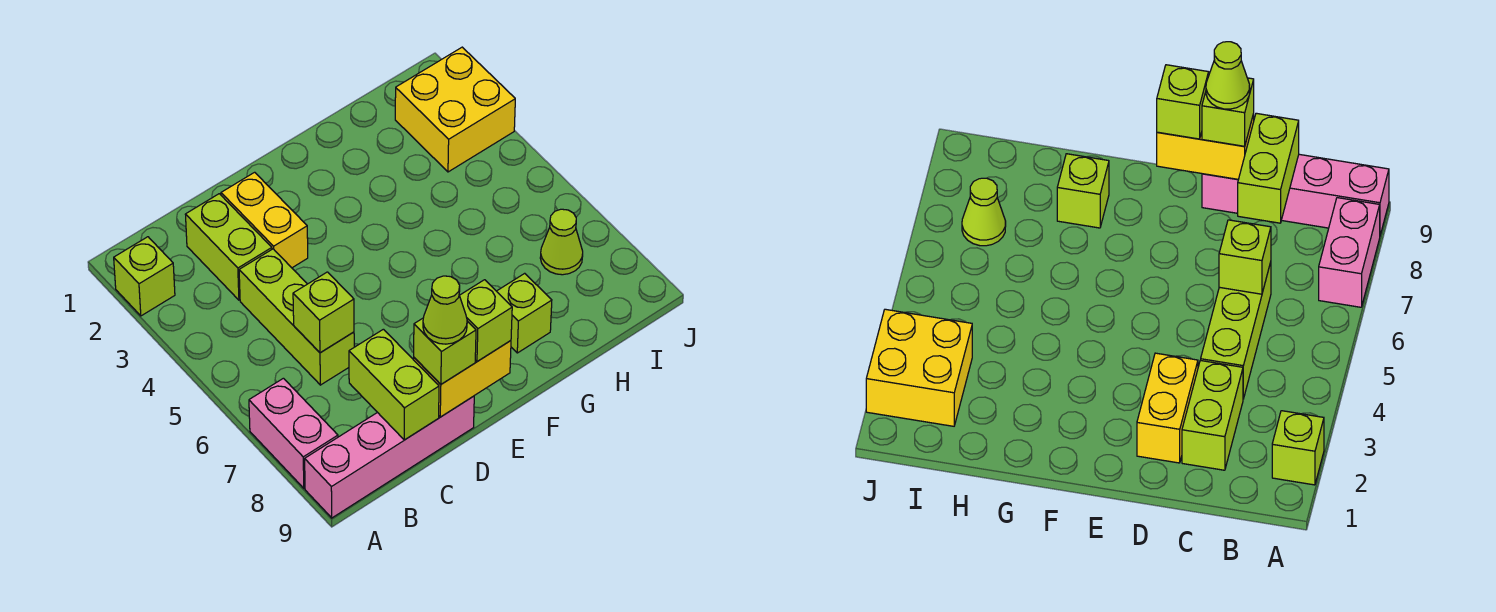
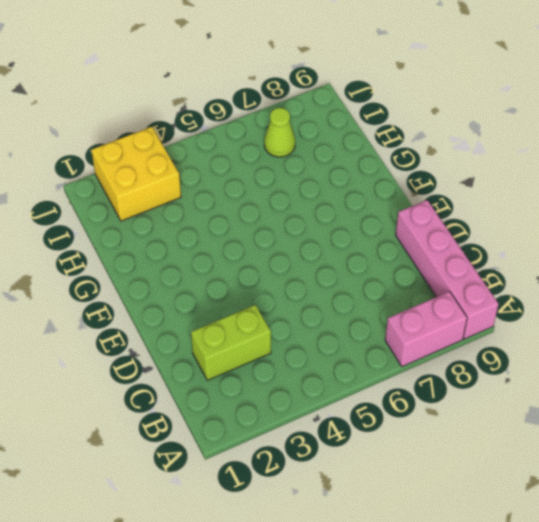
none -> lime brick A2 level 1
none -> lime brick C4:C6 level 1
none -> yellow brick D2:D3 level 1

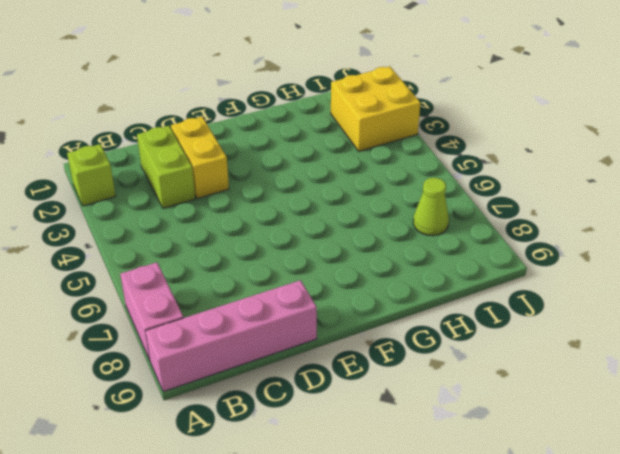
none -> lime brick C4:C6 level 1
none -> lime brick G8 level 1
none -> lime brick C6 level 2

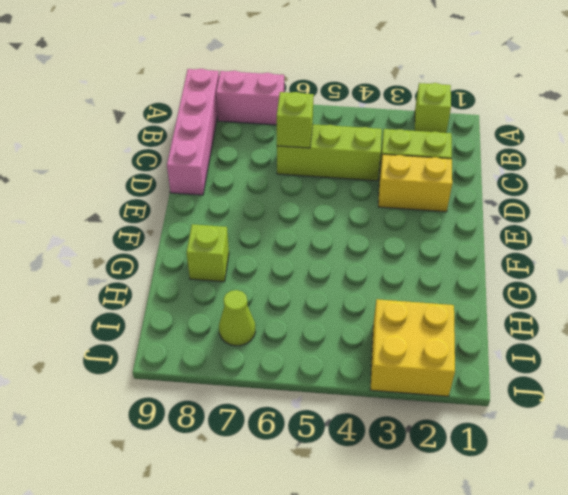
none -> lime brick C8:C9 level 2
none -> yellow brick D9:E9 level 2
none -> lime brick D9 level 3

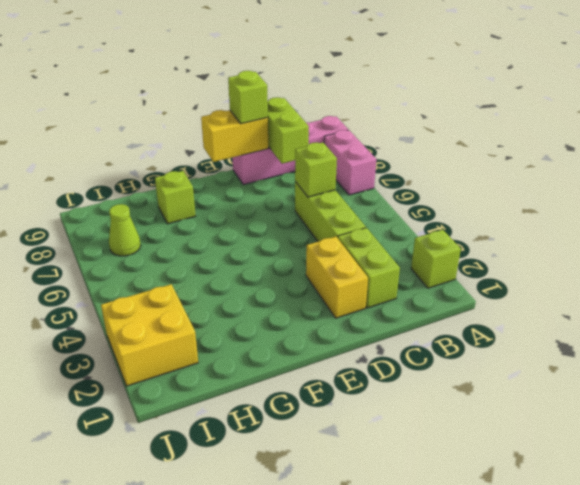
none -> lime brick E9 level 3
none -> lime cone D9 level 4

